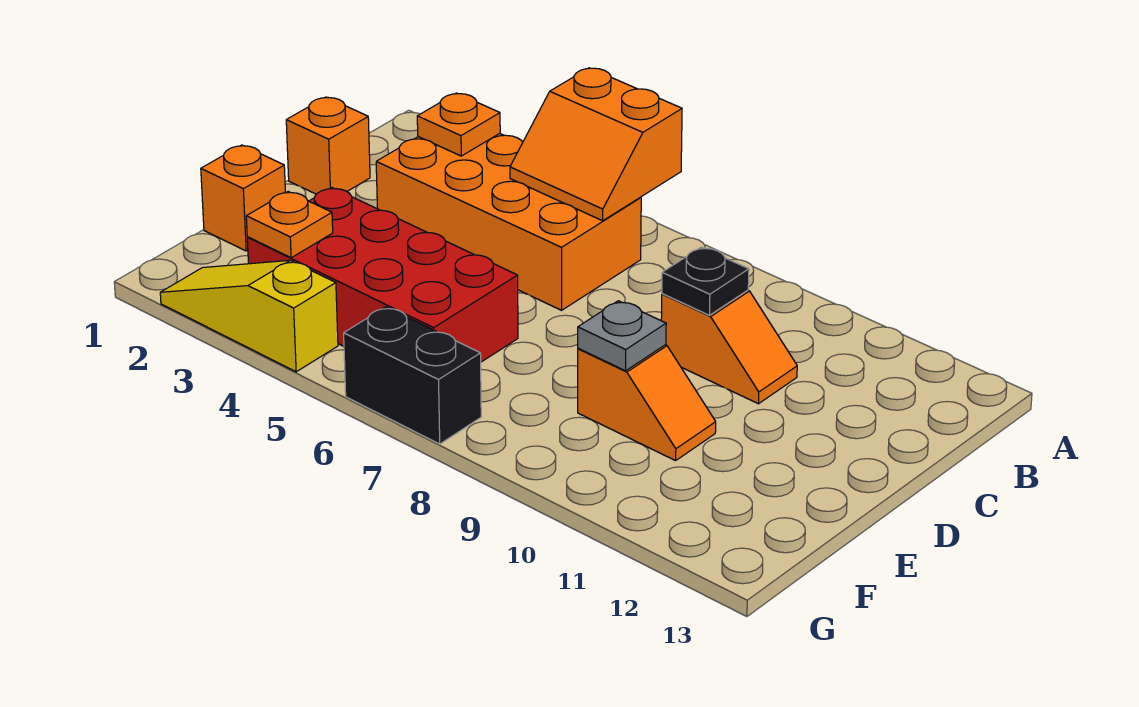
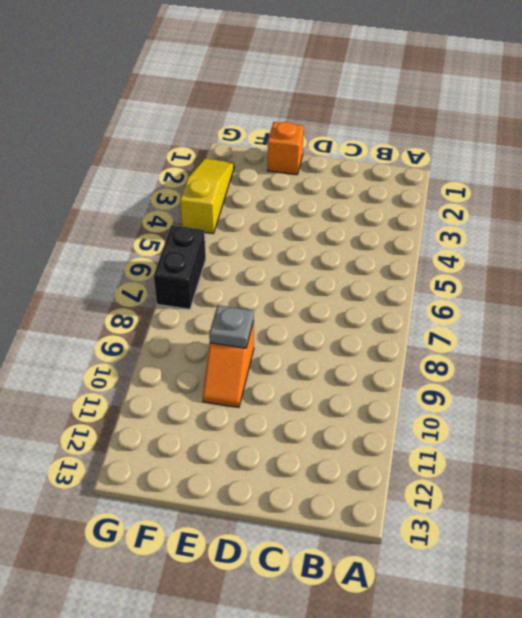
none -> orange brick B3:C6 level 1
none -> orange brick C1 level 1
none -> orange slope C9:C10 level 1 top 9

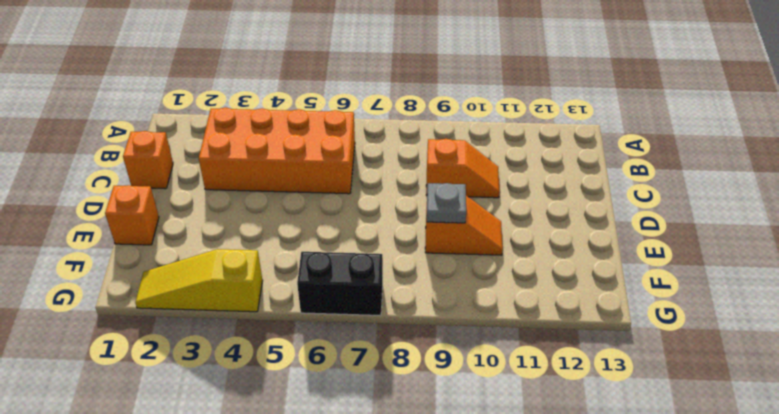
none -> red brick E3:F6 level 1
none -> orange slope A5:B6 level 2 top A
none -> orange plate B3 level 2

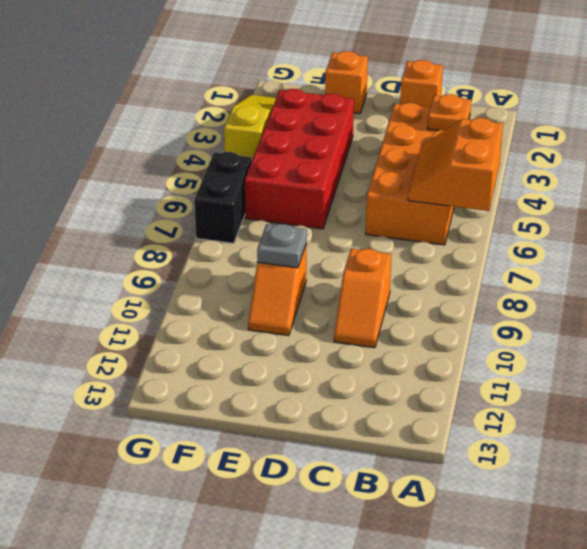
none -> black plate C9 level 2
none -> orange plate F3 level 2

